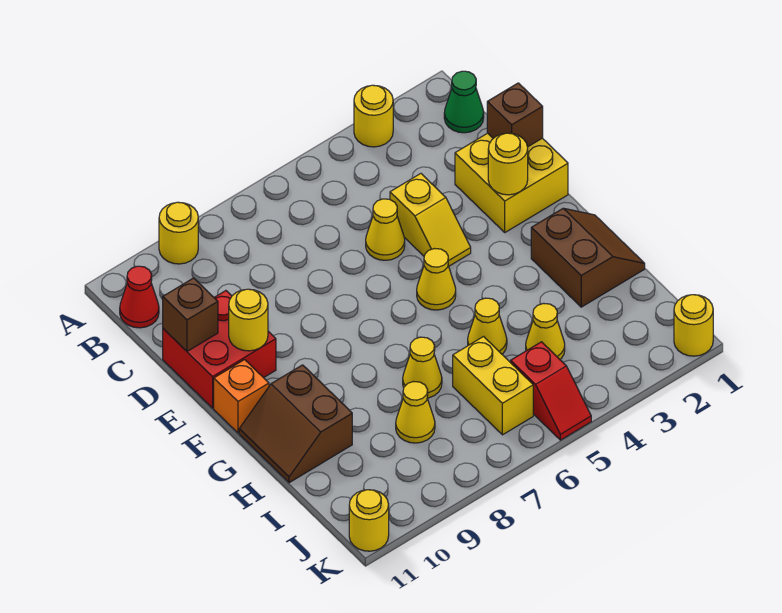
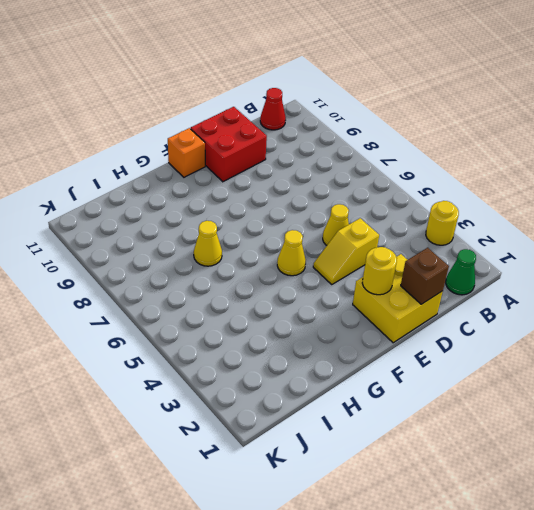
none -> yellow round brick A9 level 1
none -> brown slope G1:H2 level 1 top 2
none -> brown slope G10:H11 level 1 top 10

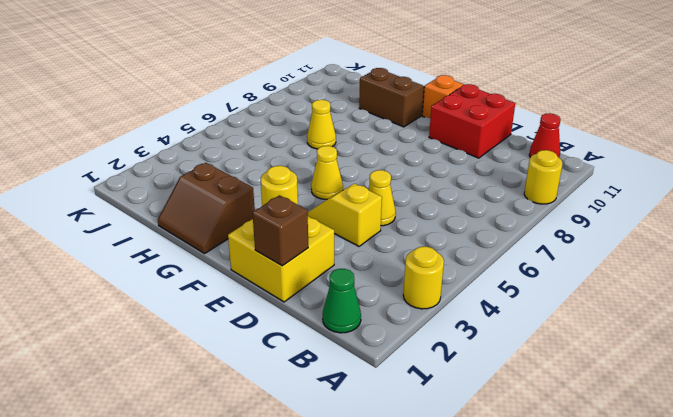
none -> yellow cone H5 level 1
none -> yellow cone I4 level 1
none -> yellow brick I6:J6 level 1

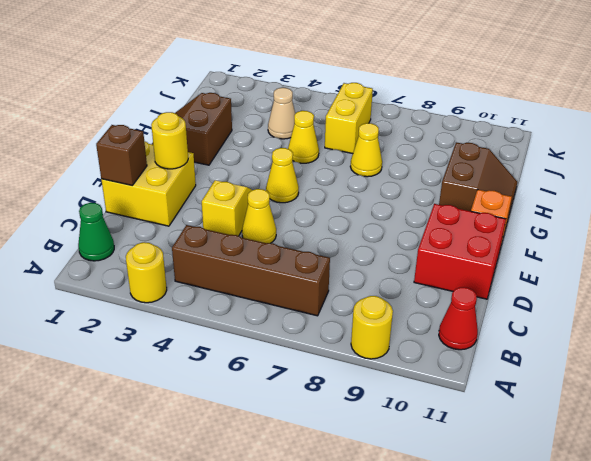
brown brick B4:B7 level 1 -> none
tan cone I4 level 1 -> yellow cone I4 level 1
none -> yellow cone I8 level 1
none -> red slope J5:K5 level 1 top J
none -> yellow round brick K1 level 1

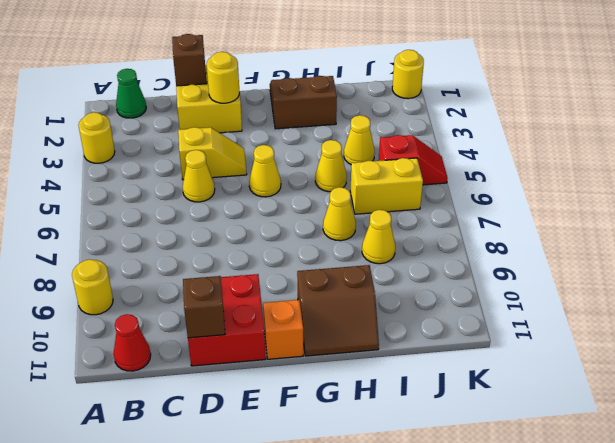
none -> yellow round brick K11 level 1
none -> yellow round brick E10 level 2

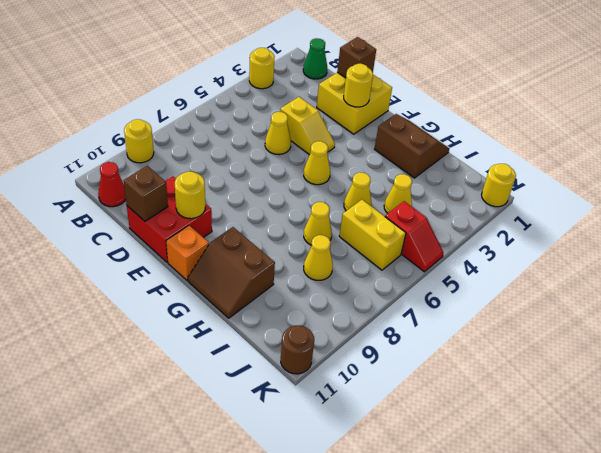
brown round brick K11 level 1 -> yellow round brick K11 level 1

